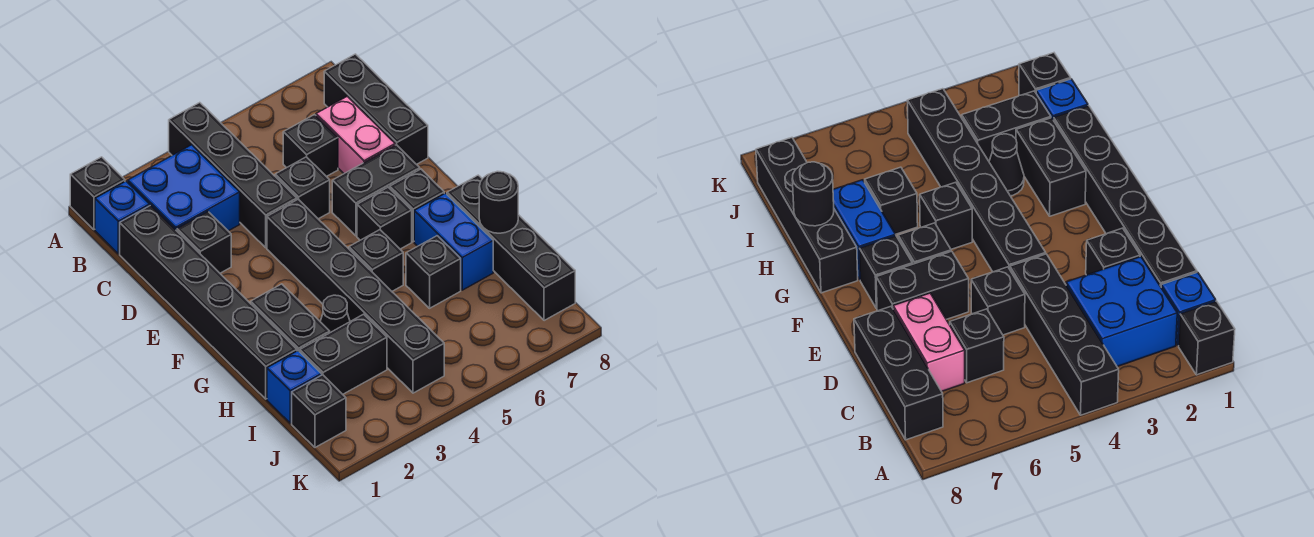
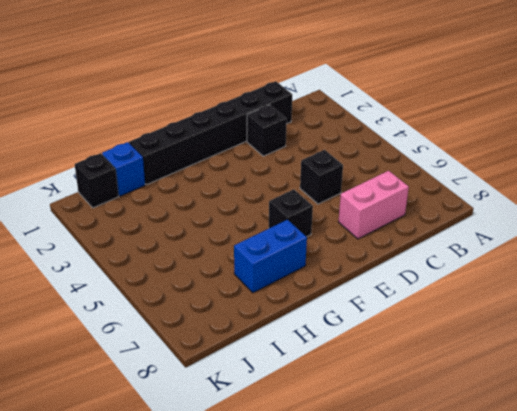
none -> black brick A1 level 1
none -> black brick A4:D4 level 1
none -> blue brick B1 level 1

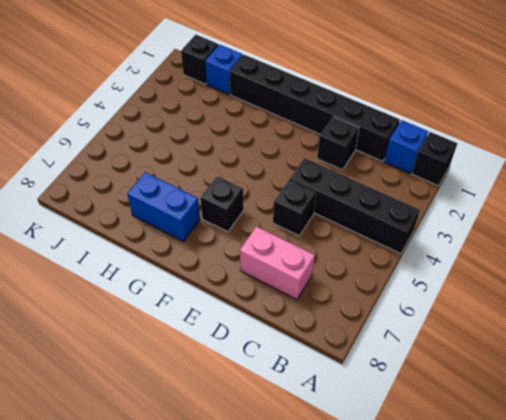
none -> blue brick B2:C3 level 1
none -> black brick B8:D8 level 1
none -> black brick C6 level 1

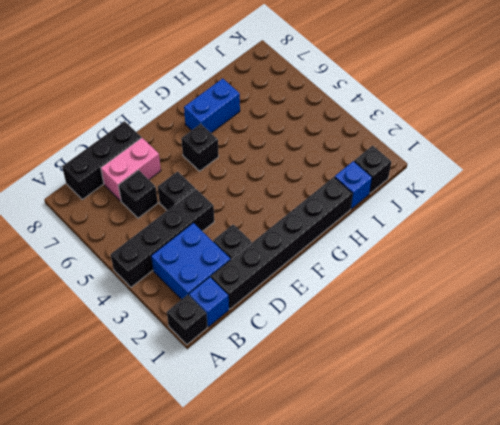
none -> black brick E4:J4 level 1
none -> black brick E6:E7 level 1
none -> black brick F7 level 1

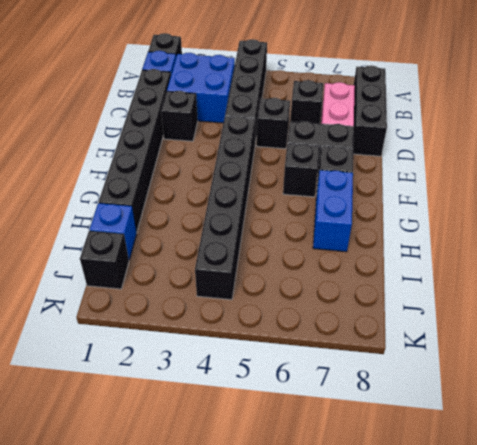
none -> black brick G2:H2 level 1
none -> black brick G5 level 1
none -> black brick G8:J8 level 1

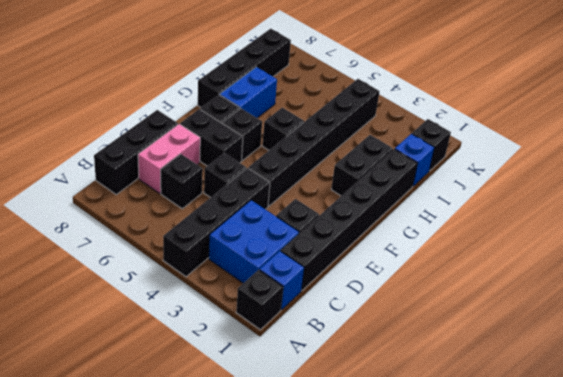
none -> black cone H3 level 1
none -> black brick H6 level 1
none -> black brick I2:I3 level 1

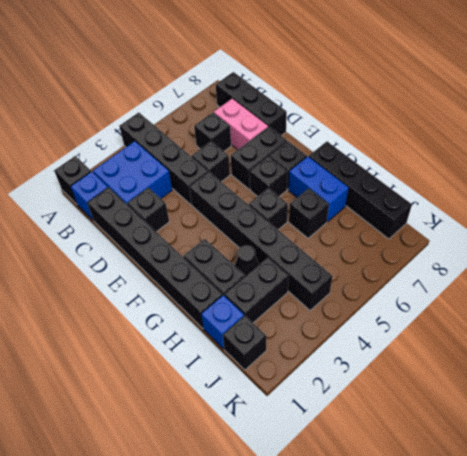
none -> black round brick H8 level 2

